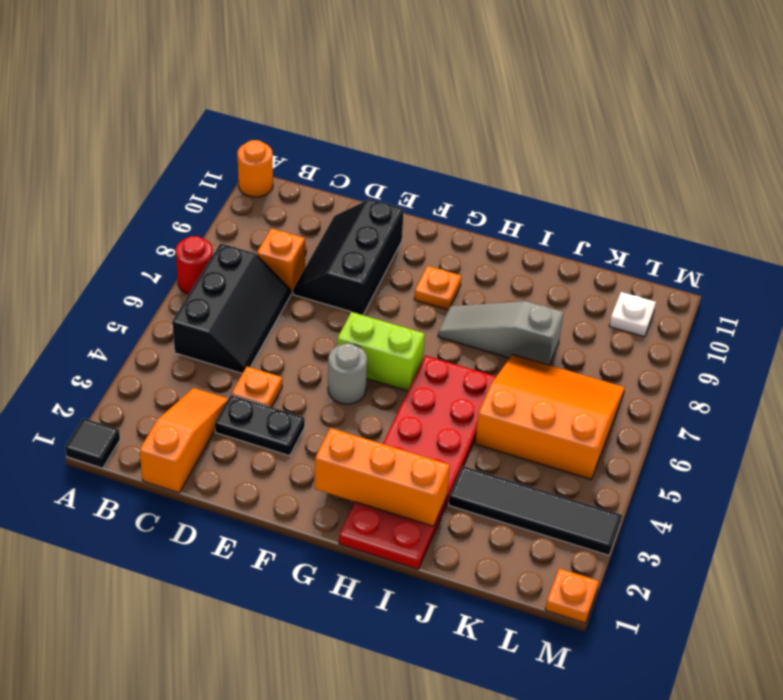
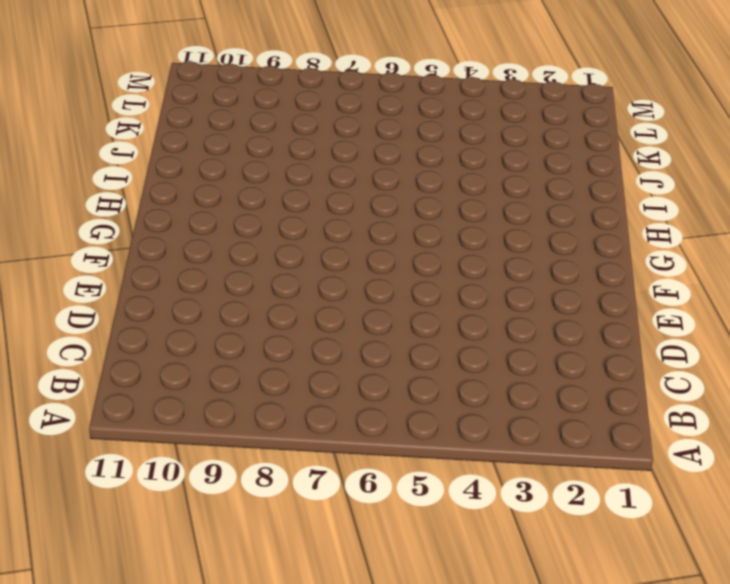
none -> black tile A1 level 1
none -> red round brick A7 level 1
none -> orange round brick A11 level 1

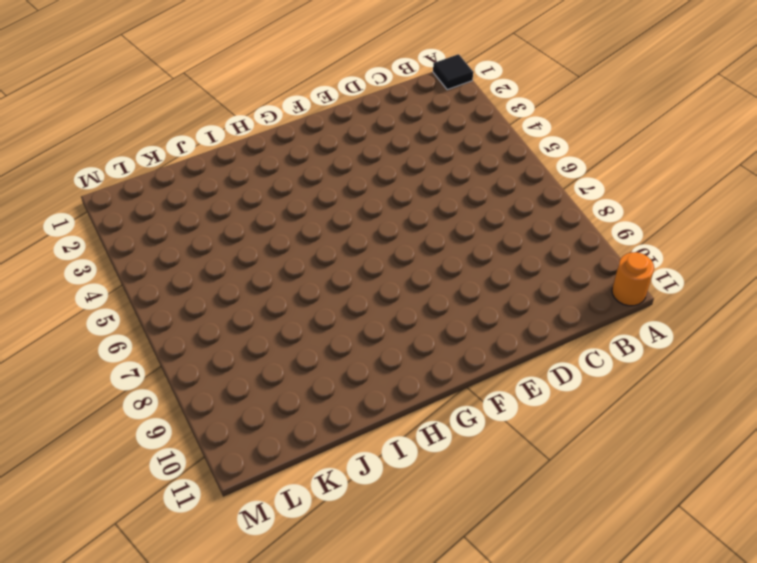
none -> red round brick A7 level 1
none -> black slope B5:C7 level 1 top B
none -> orange slope C1:C3 level 1 top 1

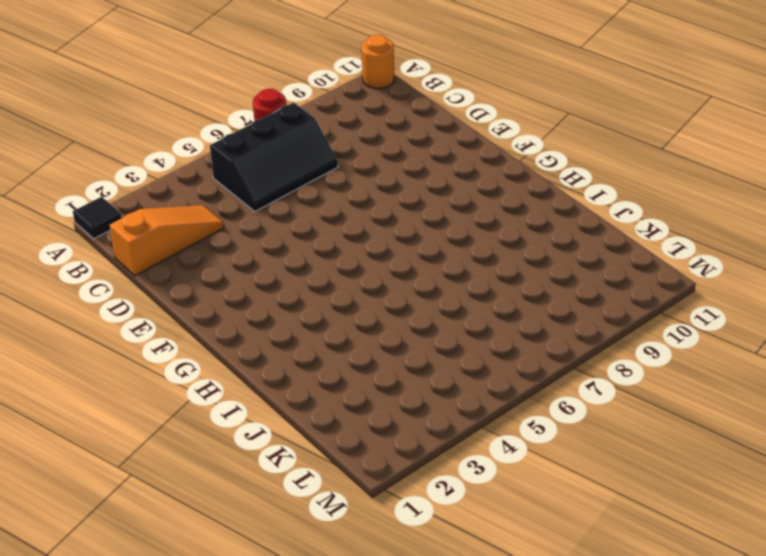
none -> orange brick C8 level 1
none -> black plate D3:E3 level 1
none -> orange plate D4 level 1

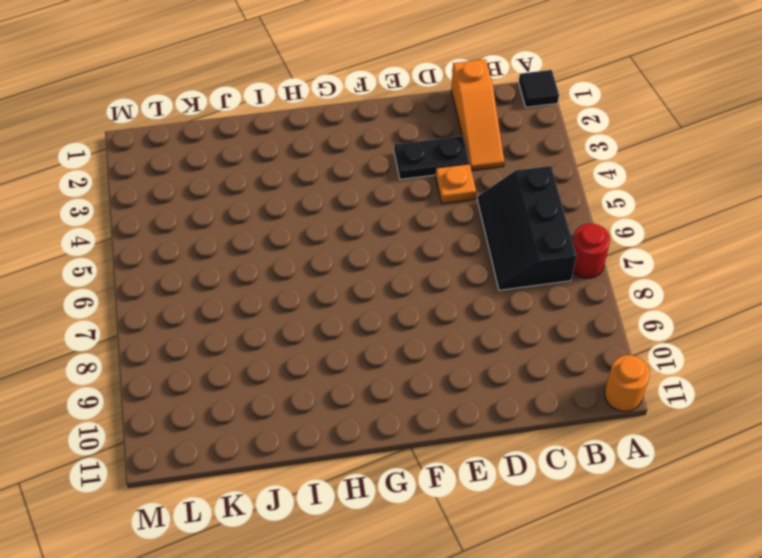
none -> orange brick C8 level 1
none -> black slope D8:E10 level 1 top E
none -> grey round brick F5 level 1

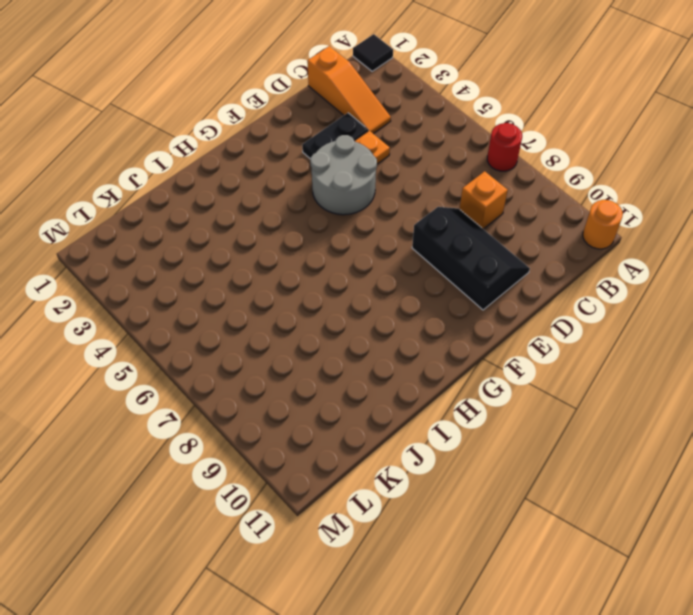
grey round brick E4:F5 level 1 -> grey round brick F5 level 1
none -> black slope B5:C7 level 1 top B
none -> lime brick F6:G6 level 1
none -> orange plate G9 level 1

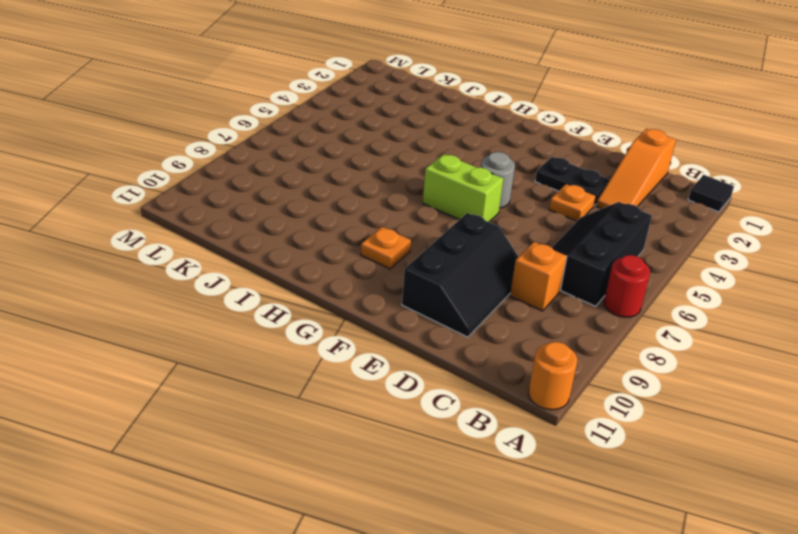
none -> red plate H1:I6 level 1
none -> grey slope H8:J8 level 1 top J
none -> black tile J3:M3 level 1

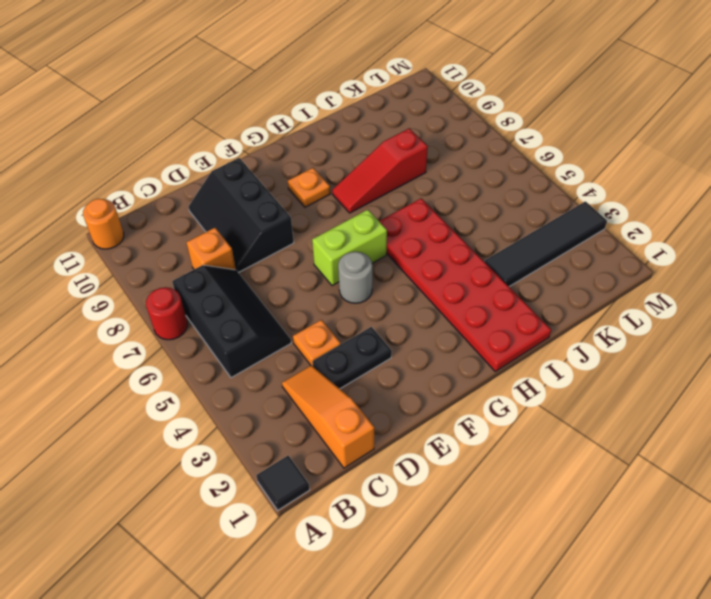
red slope H8:J8 level 1 top J -> grey slope H8:J8 level 1 top J
none -> orange slope J5:L7 level 1 top 5
none -> white plate L10 level 1
none -> orange plate M1 level 1

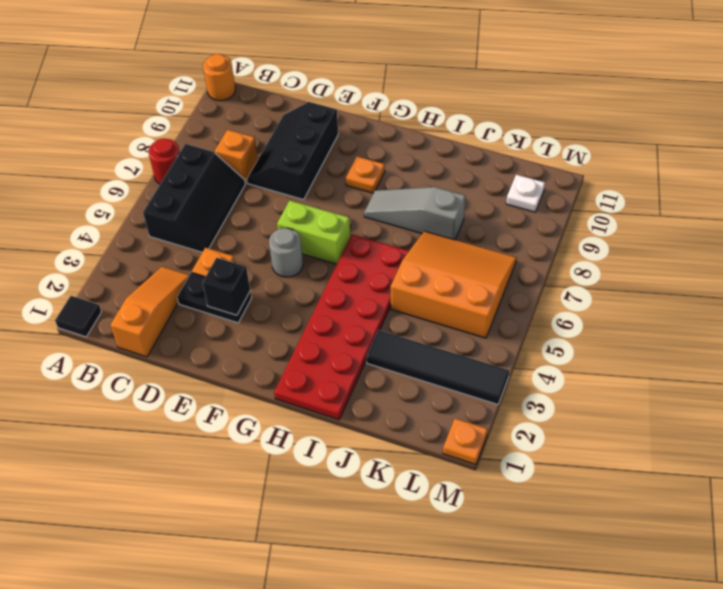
black brick E3 level 2 -> none
none -> orange brick G2:I2 level 2

